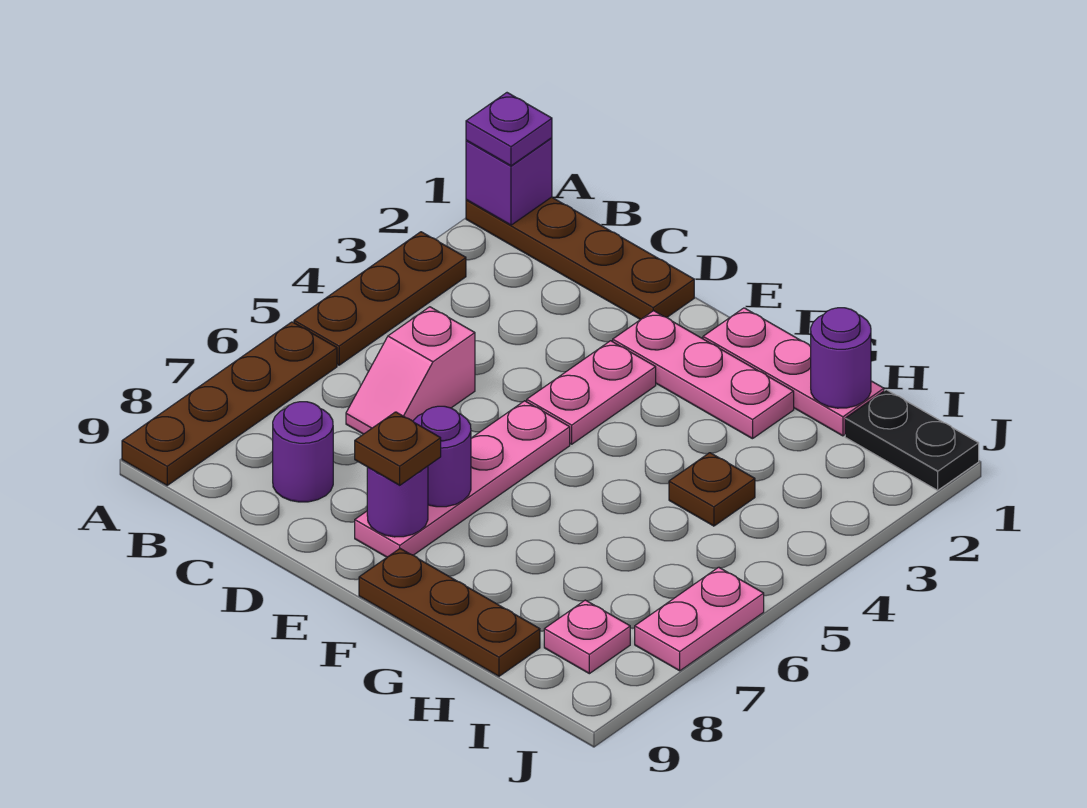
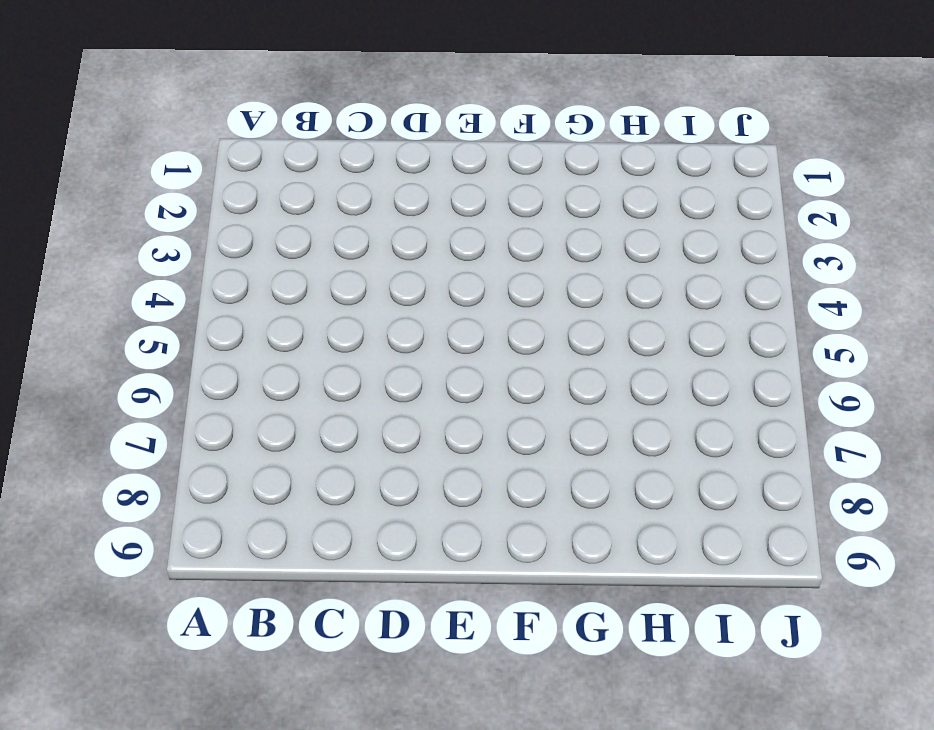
none -> brown plate A1:D1 level 1
none -> brown plate A3:A5 level 1
none -> brown plate A6:A9 level 1

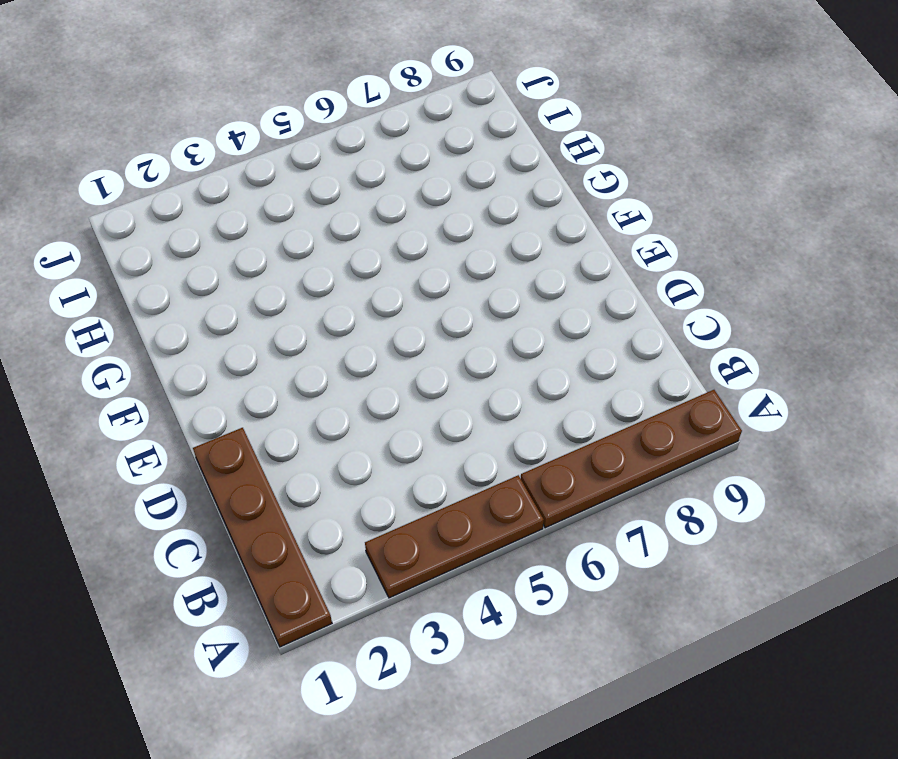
none -> pink slope C5:C6 level 1 top 5
none -> purple round brick C8 level 1
none -> pink plate E2:G2 level 1

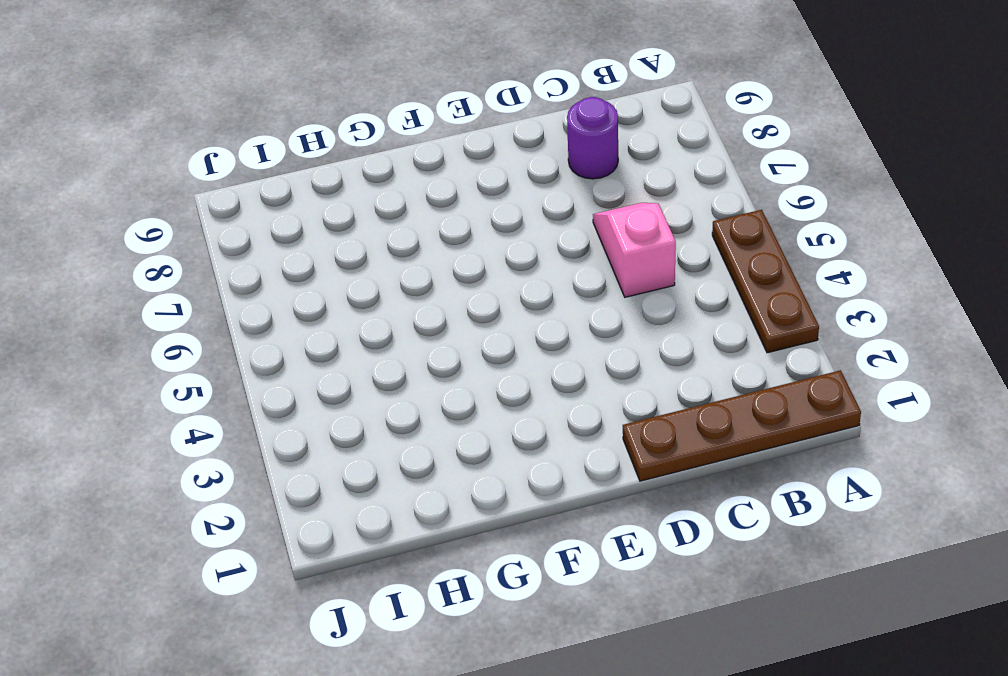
none -> brown plate A6:A9 level 1
none -> pink plate E2:G2 level 1
none -> pink plate E3:E4 level 1

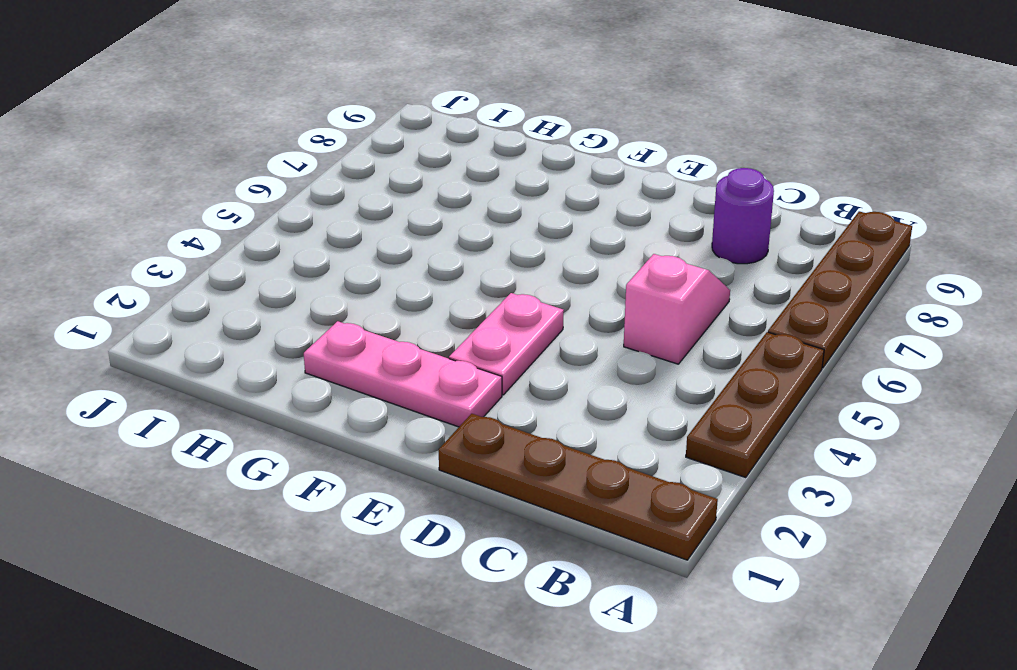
none -> pink plate E5:E8 level 1
none -> pink plate F1:H1 level 1
none -> brown plate F9:H9 level 1

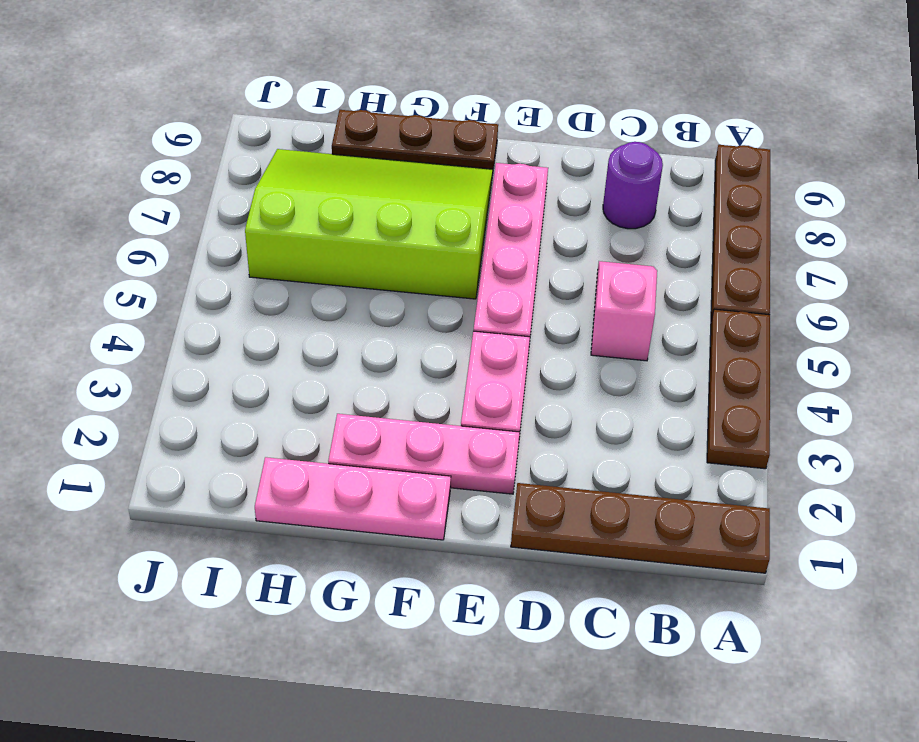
lime slope F6:I8 level 1 top 6 -> pink plate I8 level 1
none -> brown plate H4 level 1
none -> black plate I1:J1 level 1
none -> pink plate J6:J7 level 1

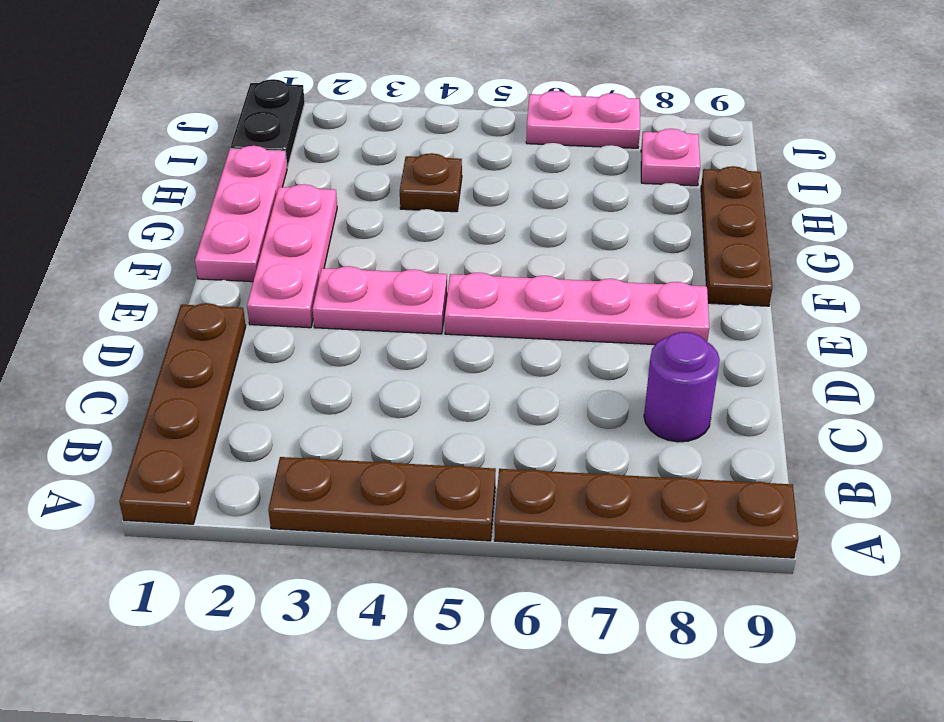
none -> pink slope C5:C6 level 1 top 5
none -> purple brick A1 level 2
none -> purple round brick E7 level 2

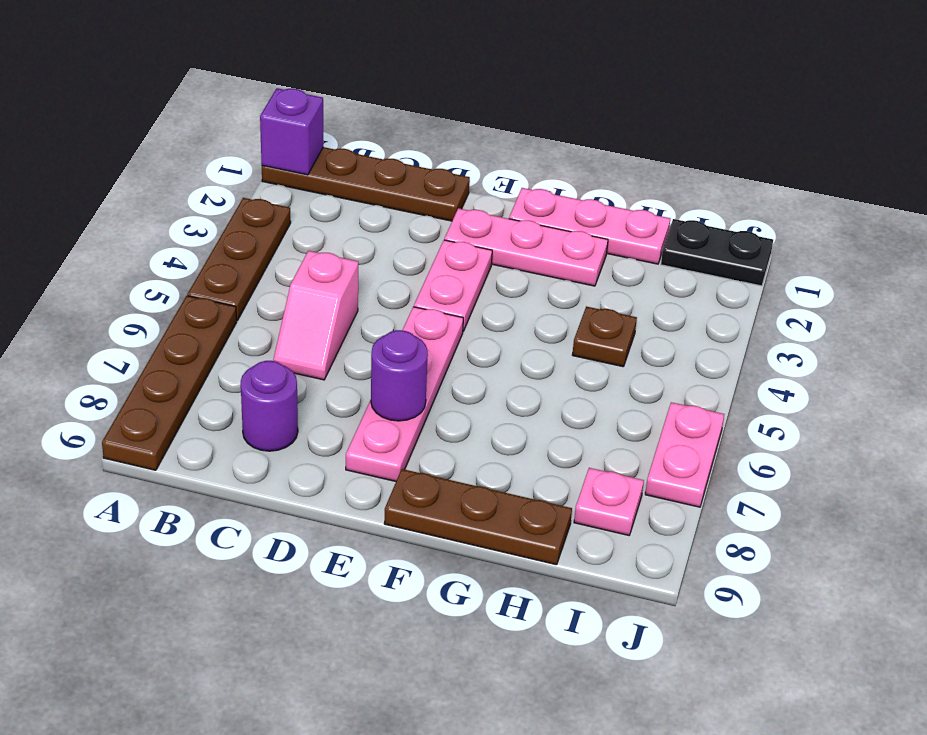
none -> purple round brick E8 level 2
none -> purple round brick H1 level 2
none -> purple plate A1 level 3

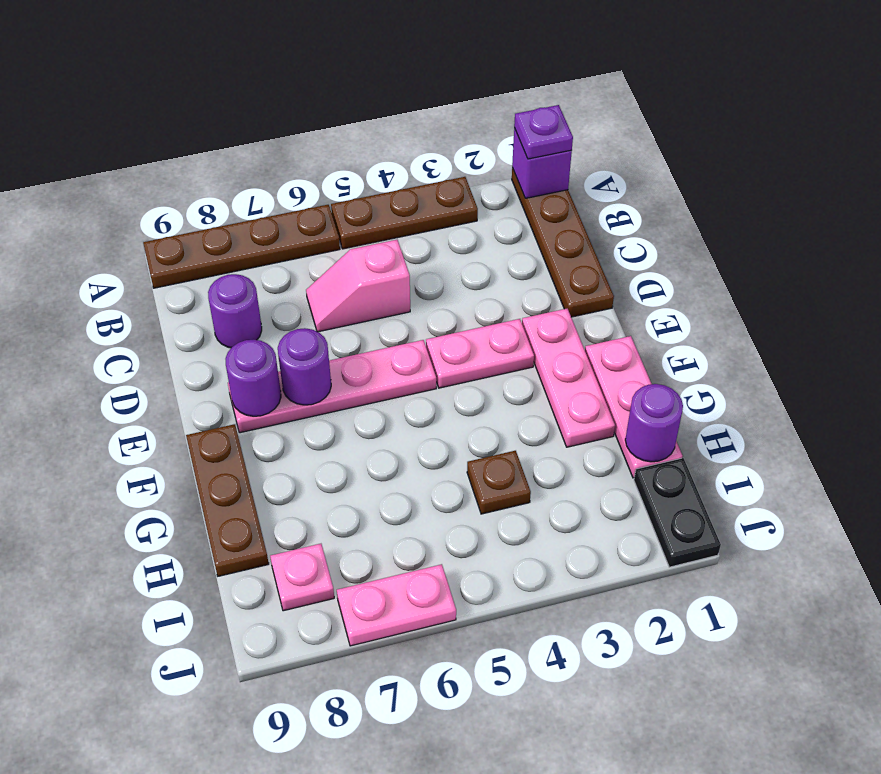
none -> brown plate E8 level 3

